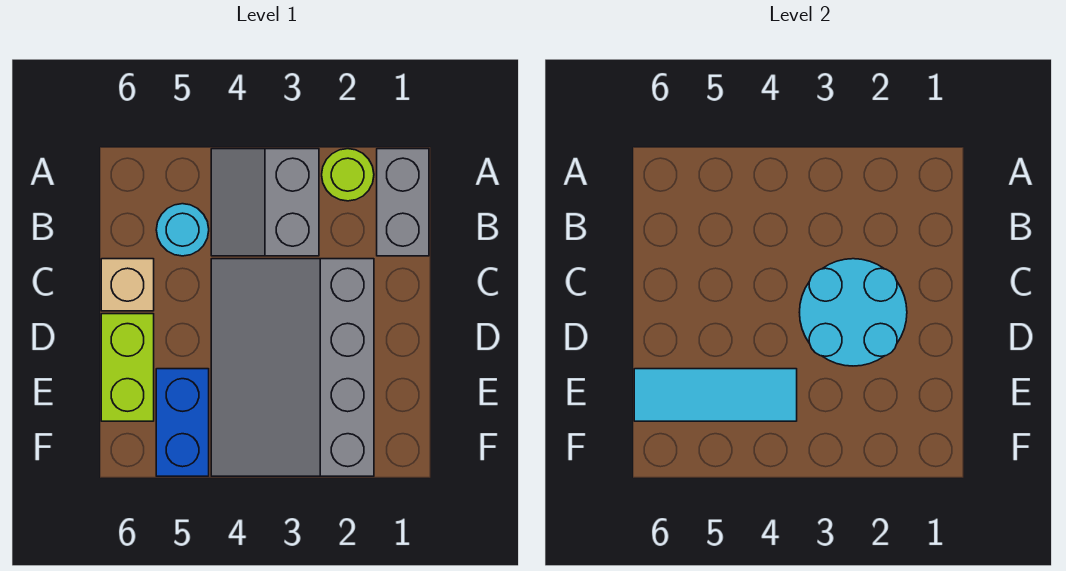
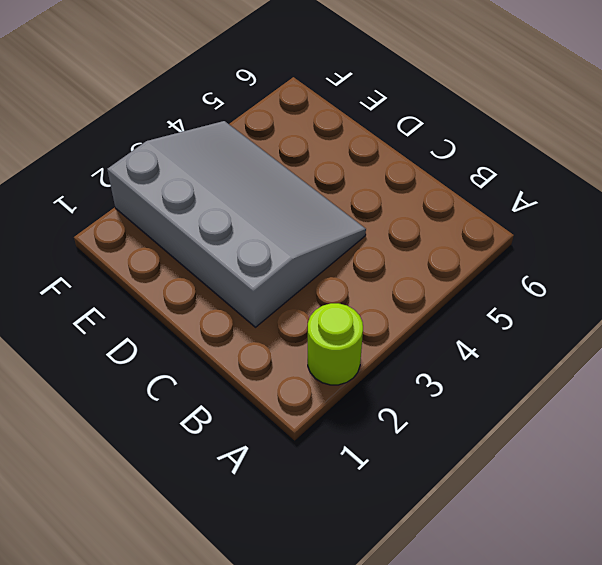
none -> grey brick A1:B1 level 1
none -> grey slope A3:B4 level 1 top 3

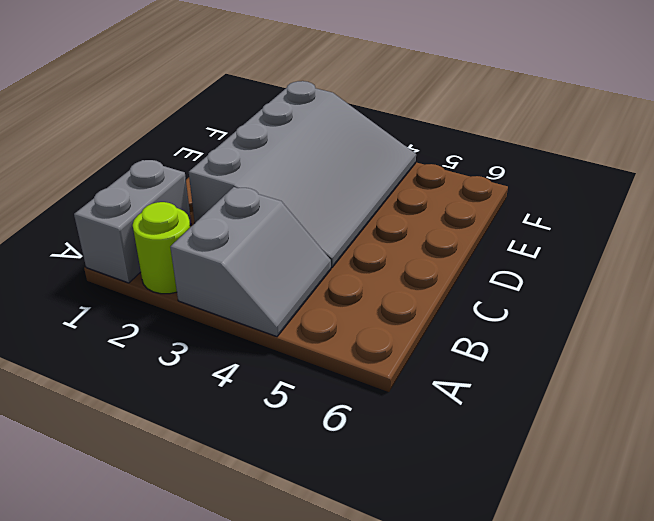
none -> cyan round brick B5 level 1
none -> tan brick C6 level 1

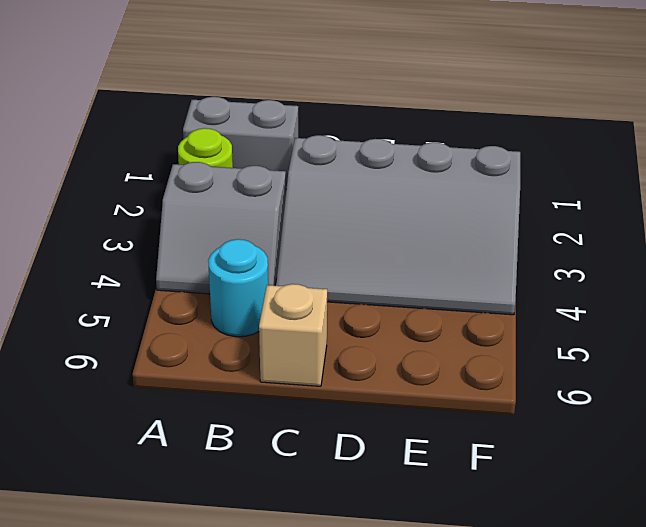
none -> lime brick D6:E6 level 1
none -> blue brick E5:F5 level 1

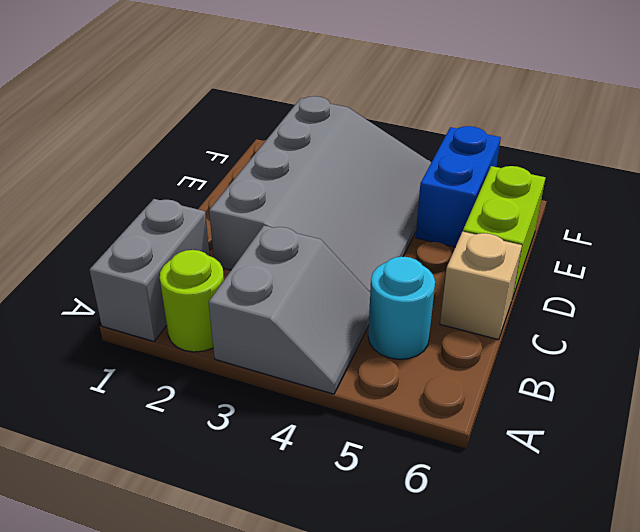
none -> cyan round brick C2:D3 level 2
none -> cyan tile E4:E6 level 2

